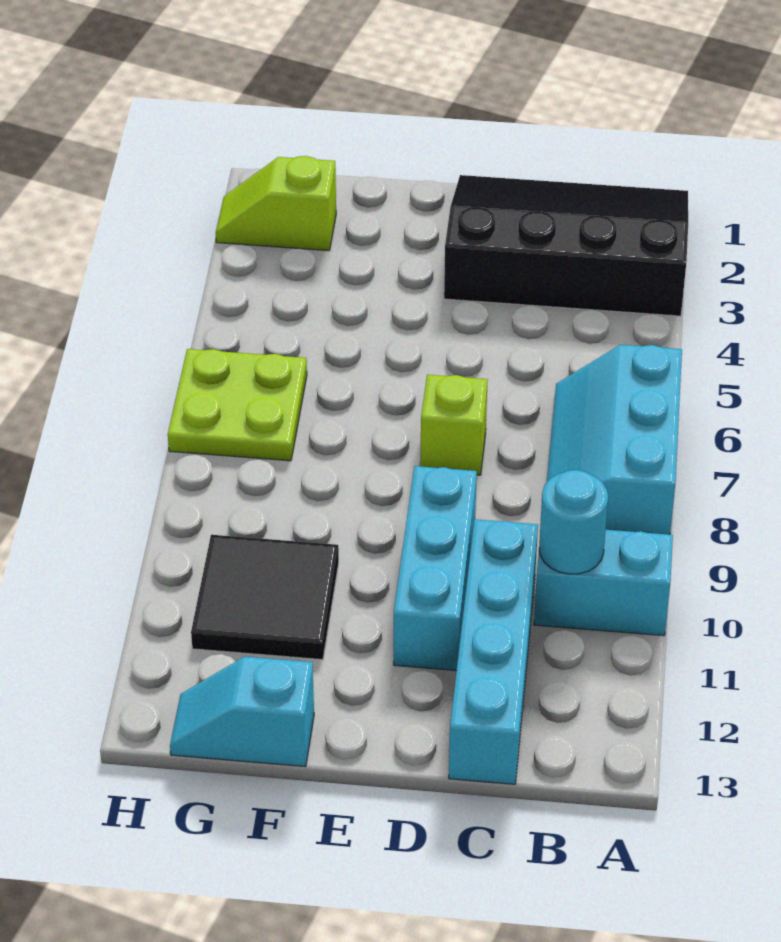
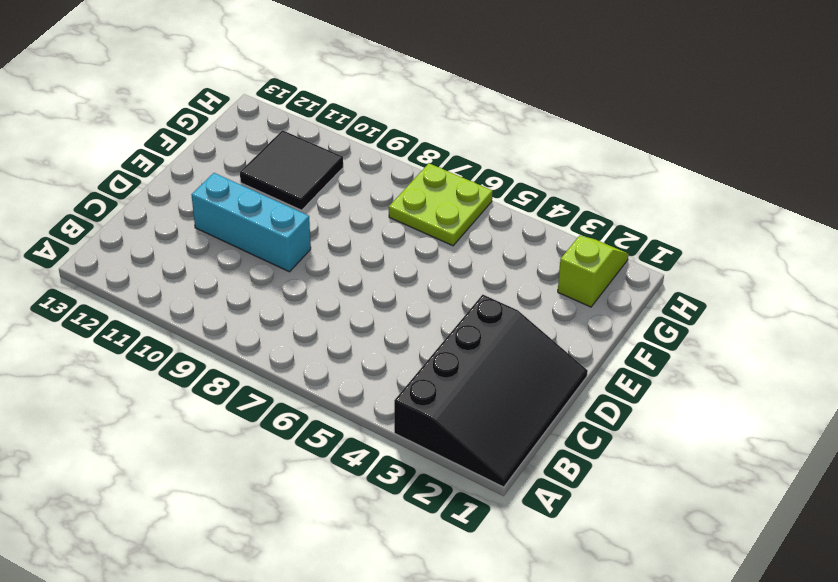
none -> cyan slope A6:B8 level 1 top A
none -> cyan brick A10:B10 level 1

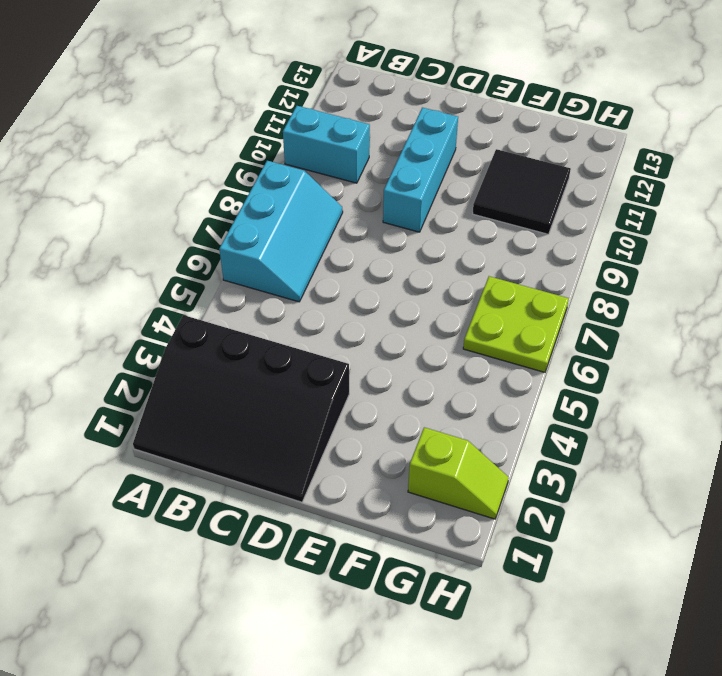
none -> cyan brick C10:C13 level 1
none -> lime brick D7 level 1

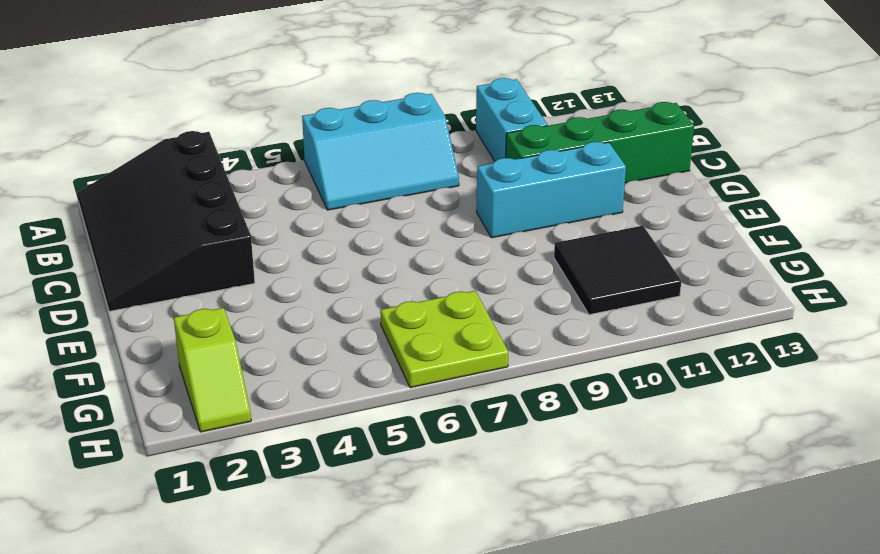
green brick C10:C13 level 1 -> cyan brick C10:C13 level 1
none -> lime brick D7 level 1
none -> cyan slope F13:G13 level 1 top F

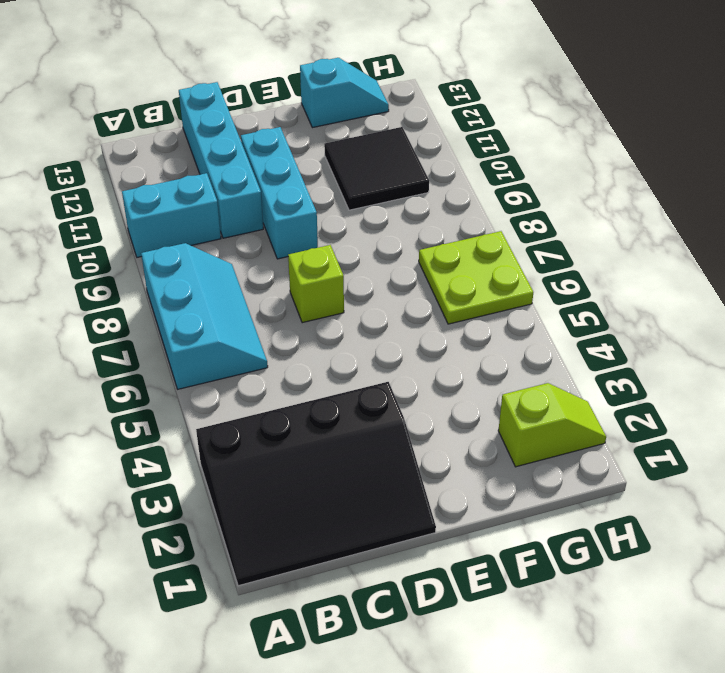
none -> cyan round brick B10 level 2

